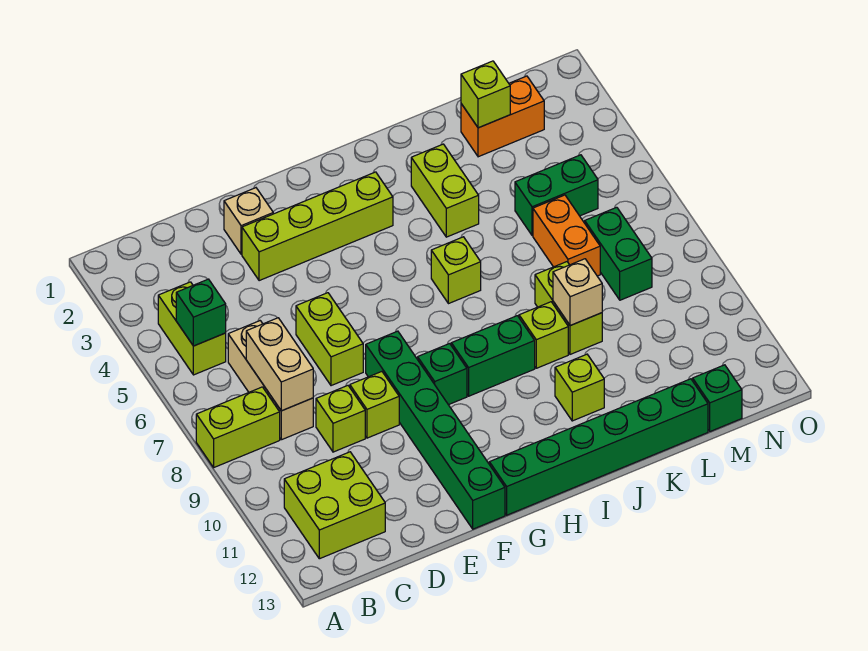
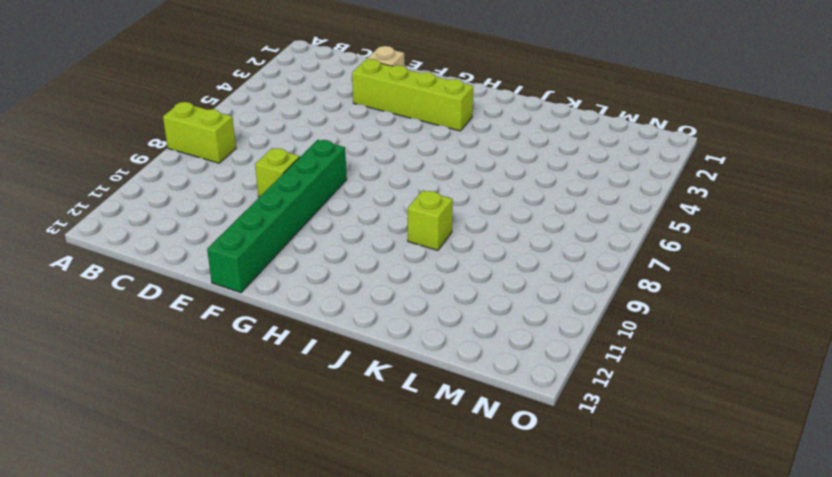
none -> lime brick B4:B5 level 1
none -> lime brick B11:C12 level 1
none -> tan brick C6:C8 level 1

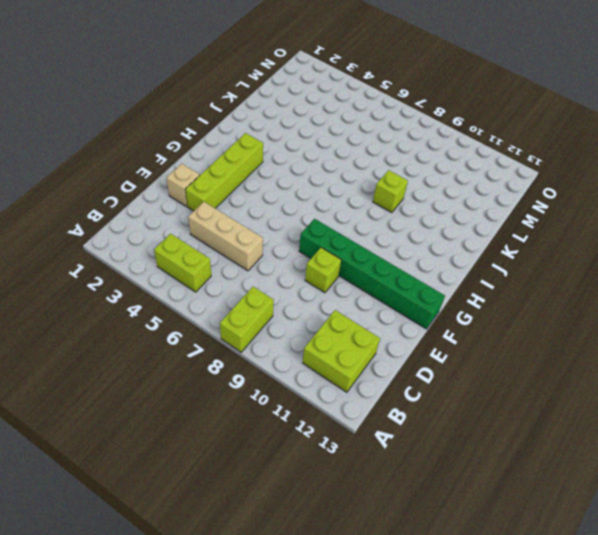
tan brick D4:D6 level 1 -> tan brick C6:C8 level 1
none -> lime brick D9 level 1
none -> lime brick E6:E7 level 1
none -> green brick G9 level 1

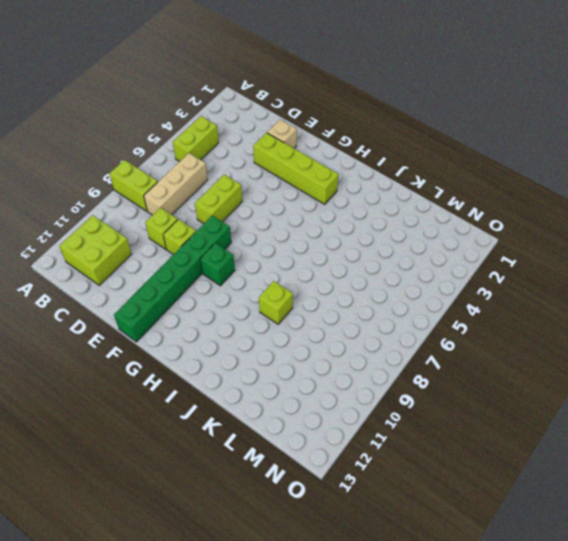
none -> green brick G13:L13 level 1
none -> green brick H9:I9 level 1
none -> lime brick I6 level 1

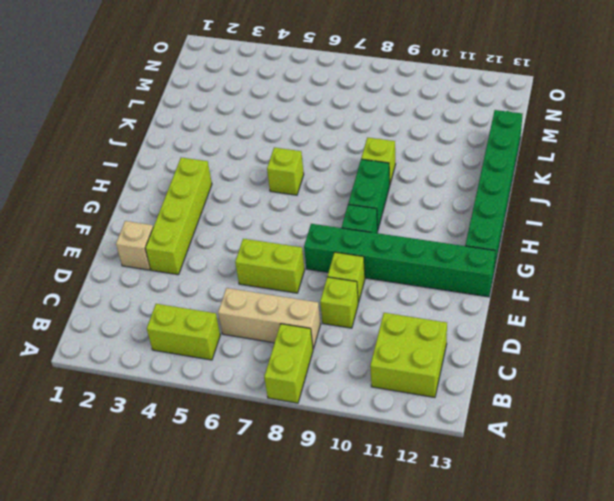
none -> lime brick J3:J4 level 1
none -> lime brick J11 level 1
none -> lime brick K8:K9 level 1

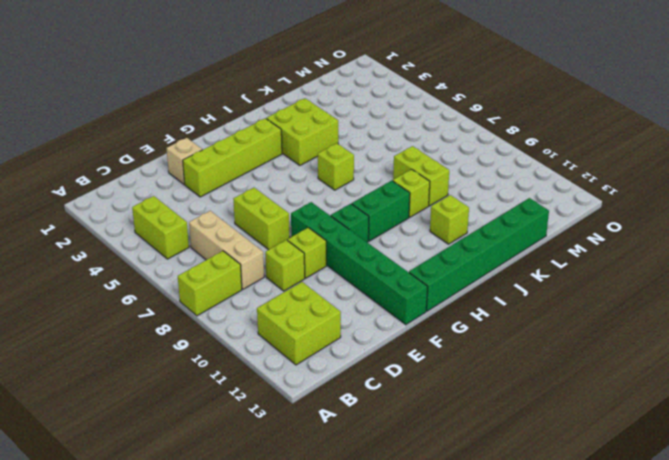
lime brick I3:J4 level 1 -> lime brick J3:J4 level 1
none -> orange brick L2:M2 level 1
none -> green brick L5:M5 level 1
none -> orange brick L6:L7 level 1

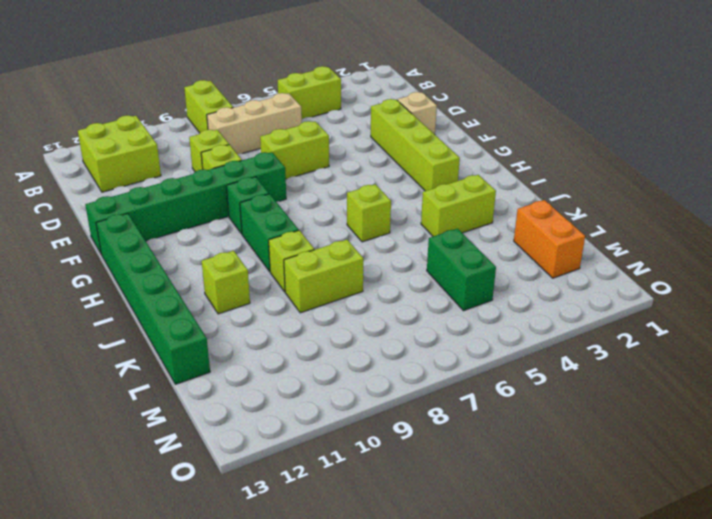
none -> orange brick L6:L7 level 1
none -> green brick M7:M8 level 1
none -> green brick M13 level 1

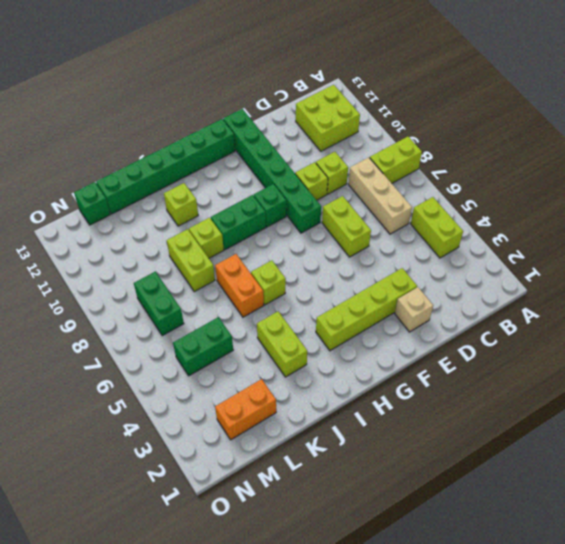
orange brick J6:J7 level 1 -> orange brick L6:L7 level 1
none -> green brick B5 level 2
none -> tan brick C7:C8 level 2
none -> tan brick K9 level 2

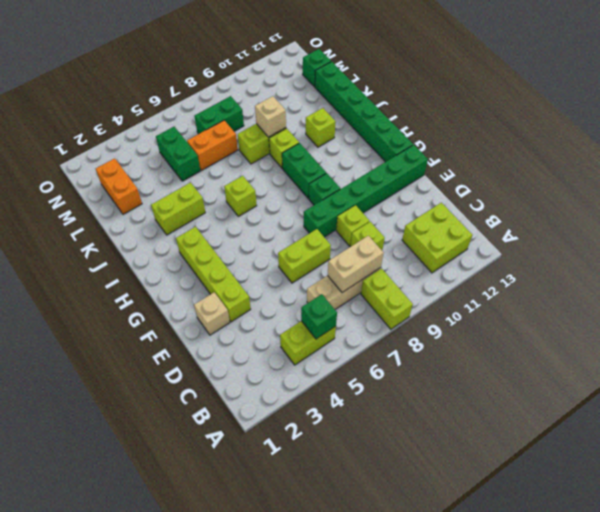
none -> lime brick L2 level 2

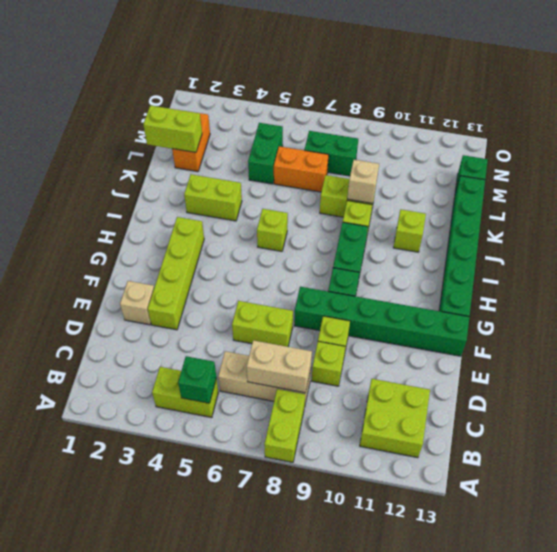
lime brick L1:L2 level 2 -> lime brick L2 level 2

